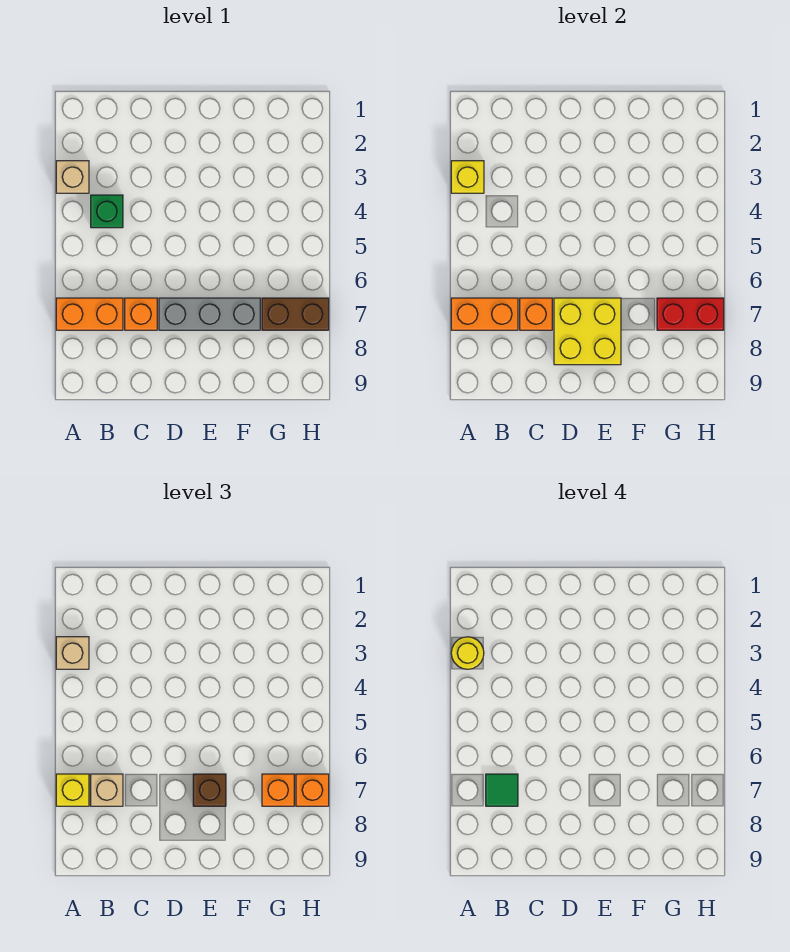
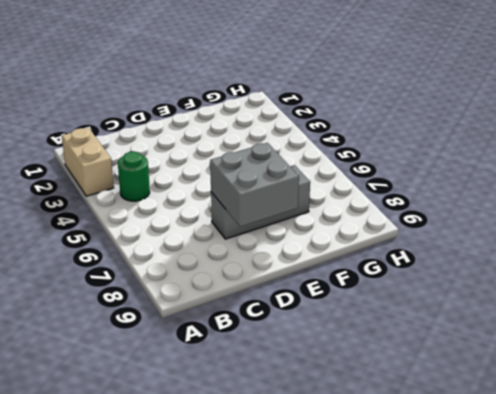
tan brick A2:A3 level 1 -> tan brick A3 level 1
green round brick B4 level 1 -> green brick B4 level 1
grey brick D7:E8 level 2 -> yellow brick D7:E8 level 2
none -> orange brick A7:B7 level 1
none -> orange brick C7 level 1
none -> brown brick G7:H7 level 1

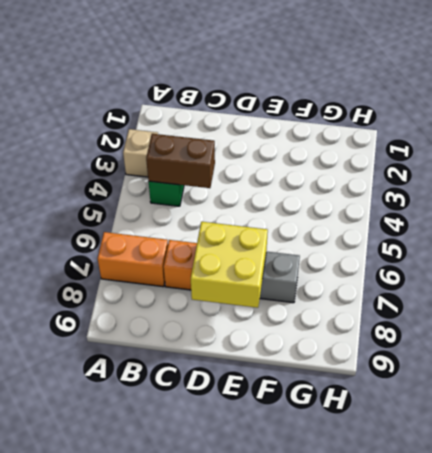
brown brick B4:C4 level 2 -> brown brick G7:H7 level 1
none -> yellow brick A3 level 2
none -> orange brick A7:B7 level 2
none -> orange brick C7 level 2

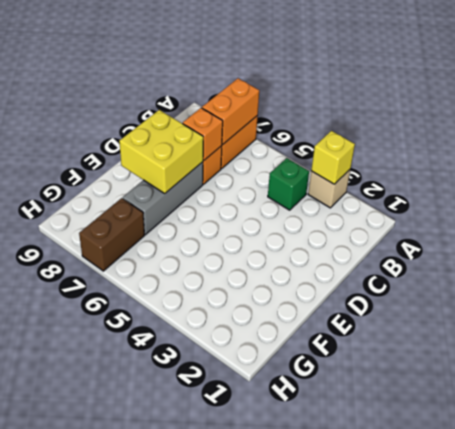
none -> red brick G7:H7 level 2
none -> tan brick A3 level 3
none -> yellow brick A7 level 3

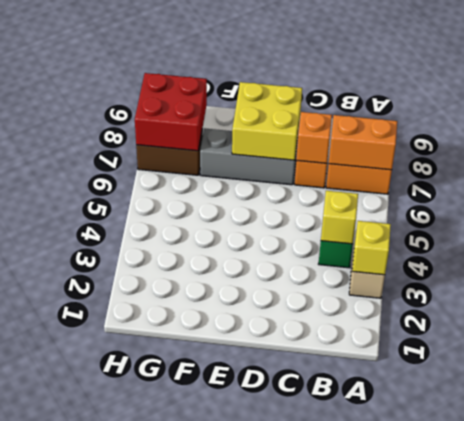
yellow brick B4 level 2 -> yellow brick A7 level 3
red brick G7:H8 level 2 -> red brick G7:H7 level 2
none -> tan brick A3 level 3
none -> tan brick B7 level 3
none -> brown brick E7 level 3

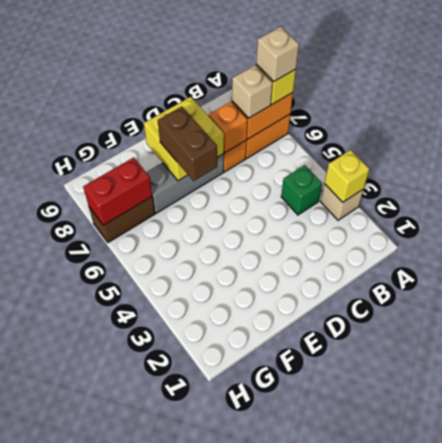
tan brick A7 level 4 -> tan brick A3 level 3
brown brick E6:E7 level 3 -> brown brick E7 level 3
none -> orange brick G7 level 3
none -> orange brick H7 level 3
none -> yellow round brick A3 level 4

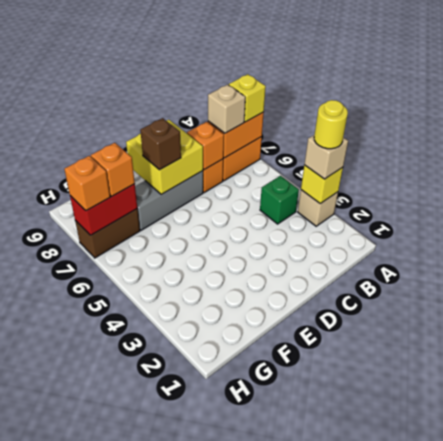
none -> green tile B7 level 4

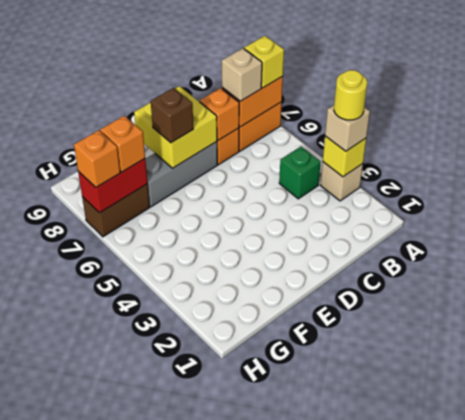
none -> green tile B7 level 4

